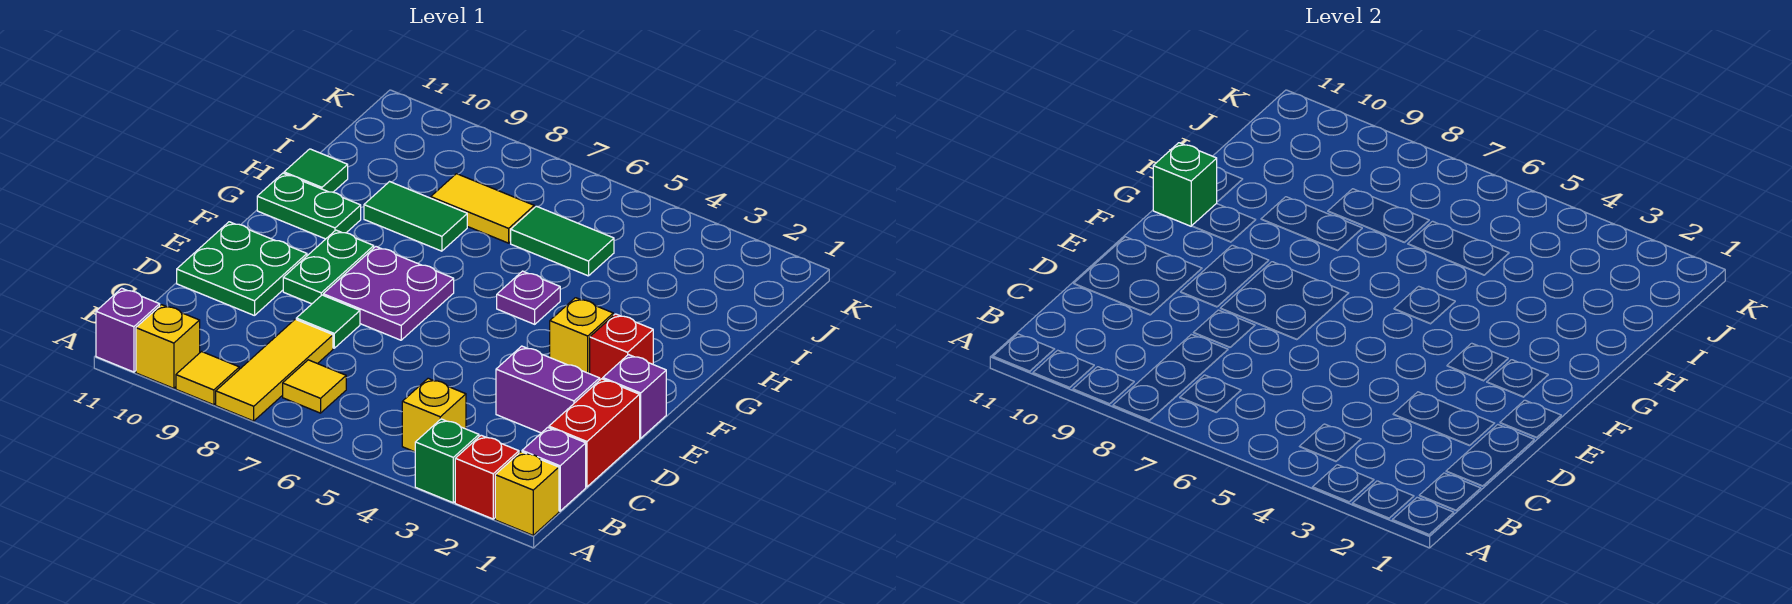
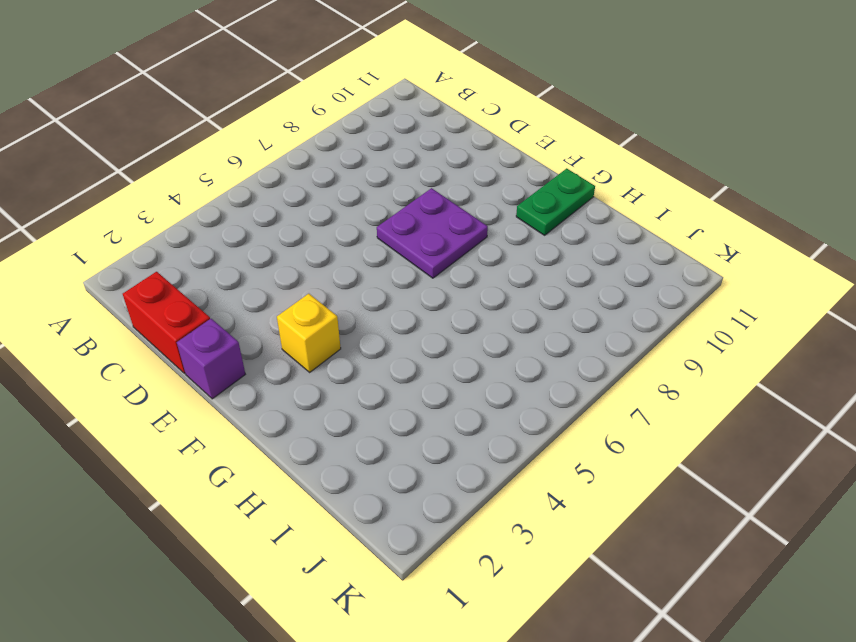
none -> yellow brick A1 level 1
none -> red brick A2 level 1
none -> green brick A3 level 1

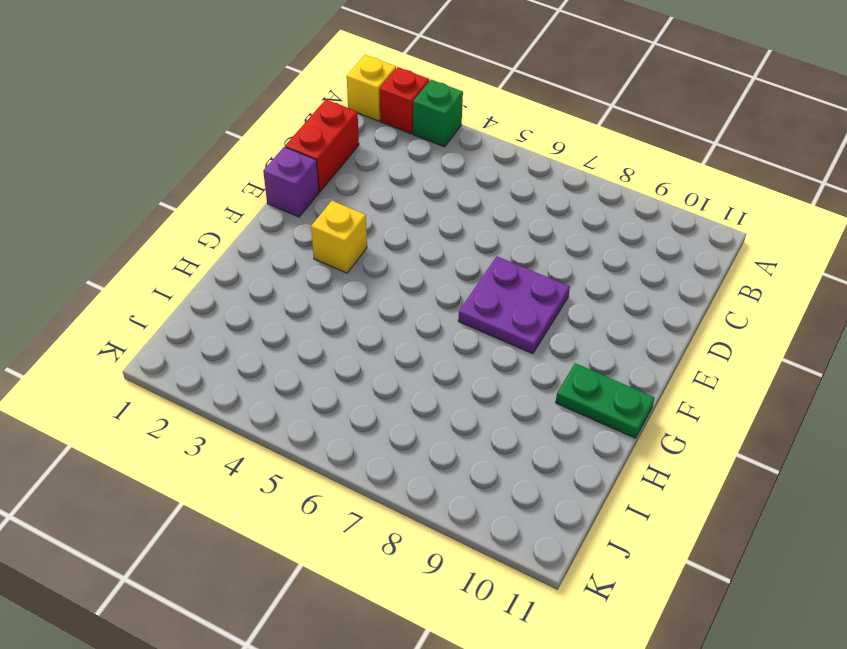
none -> yellow tile A8:C8 level 1
none -> yellow tile A9 level 1
none -> yellow brick A10 level 1

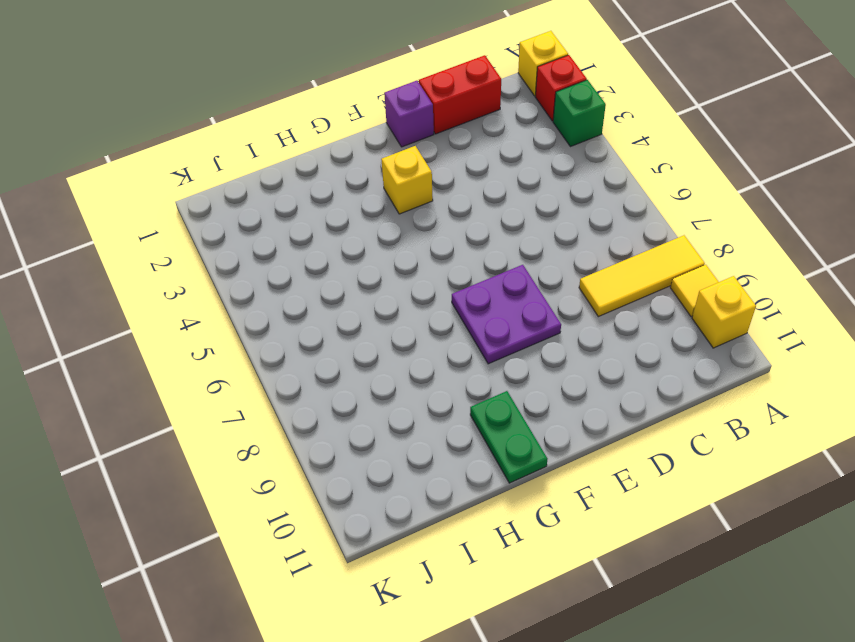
none -> purple brick A11 level 1
none -> purple brick B1 level 1
none -> yellow brick B4 level 1

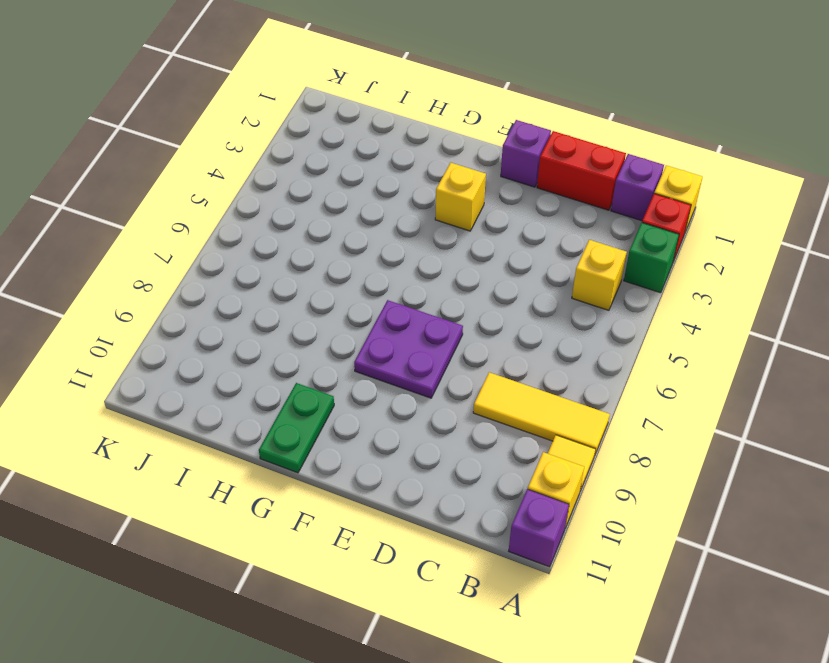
none -> yellow tile B7 level 1
none -> purple brick D2:D3 level 1
none -> green tile D8 level 1

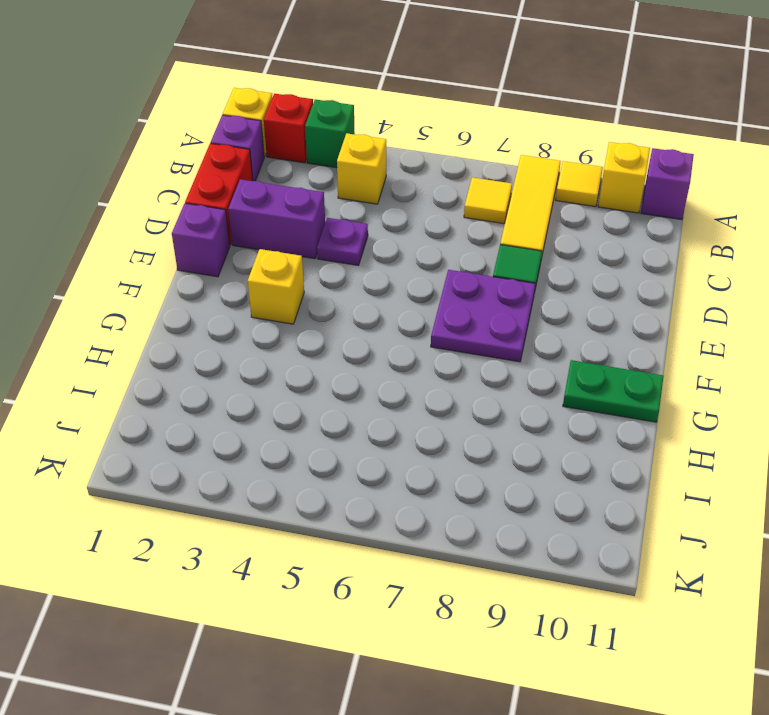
purple plate D4 level 1 -> purple plate G5 level 1
none -> green plate D10:E11 level 1
none -> green plate E9:F9 level 1
none -> red brick F2 level 1

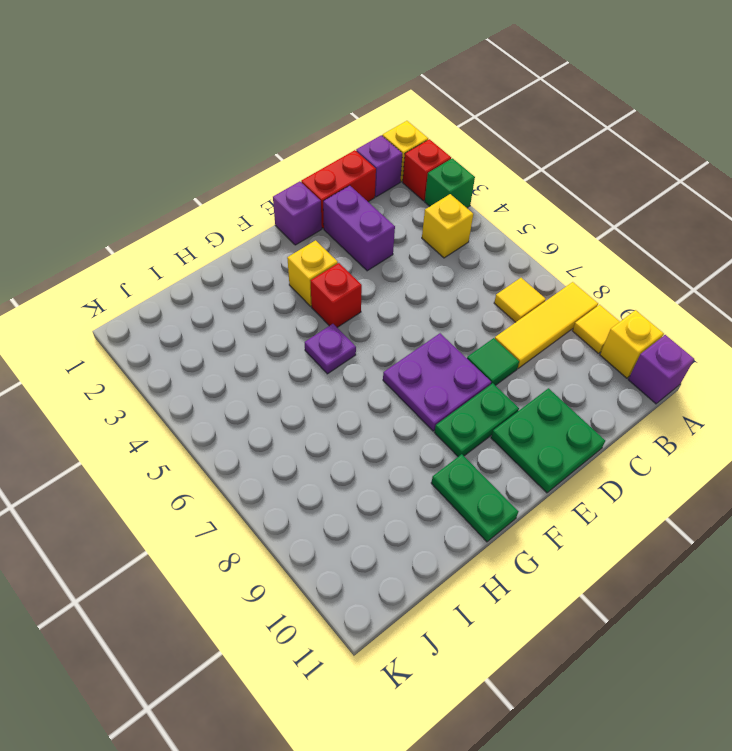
red brick F4 level 1 -> red brick F2 level 1
none -> green tile H8:H9 level 1
none -> green tile H11 level 1
none -> green tile I5:I6 level 1

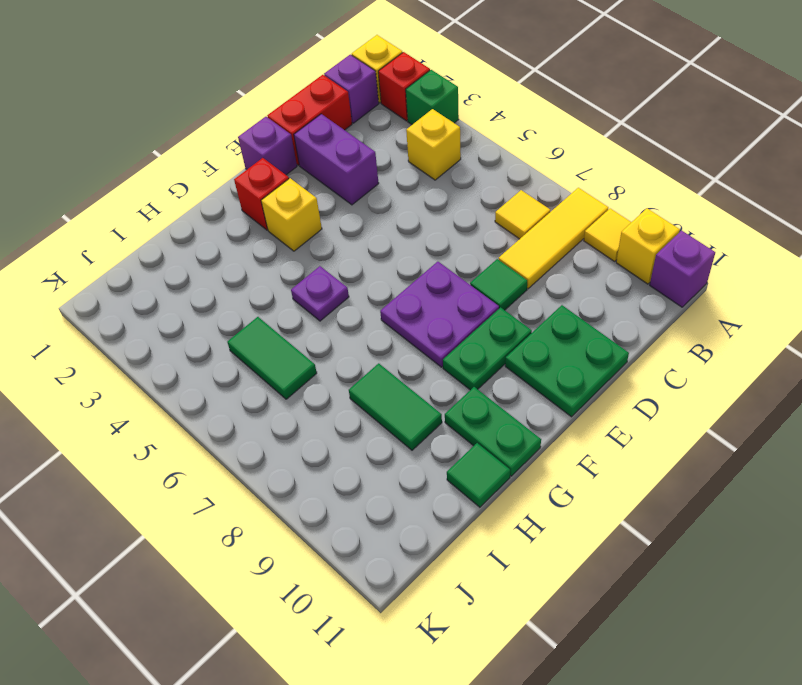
none -> yellow tile I7:I8 level 1
none -> green brick G11 level 2

